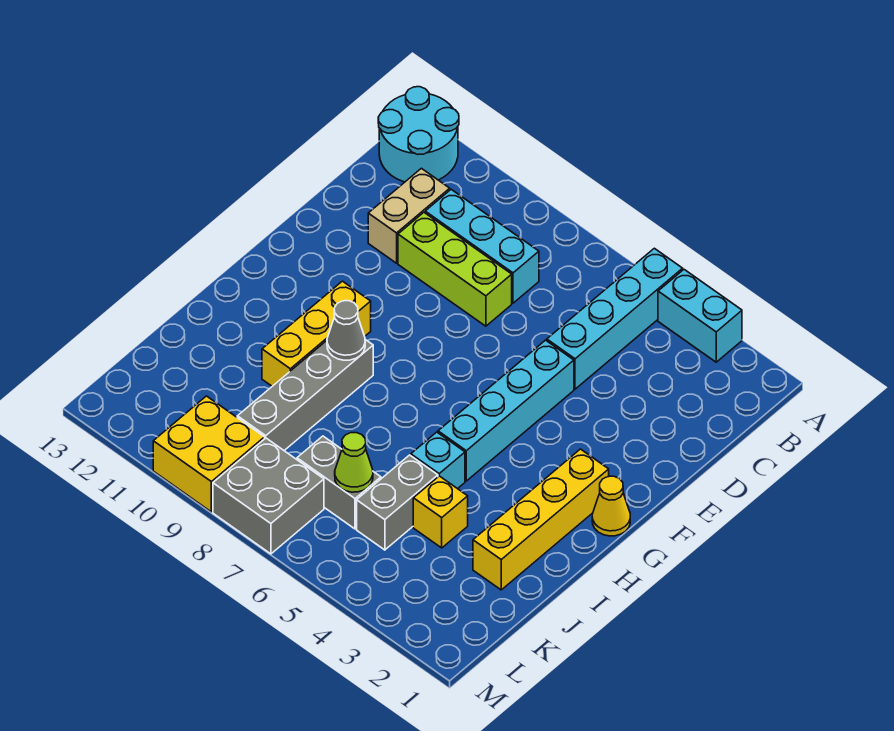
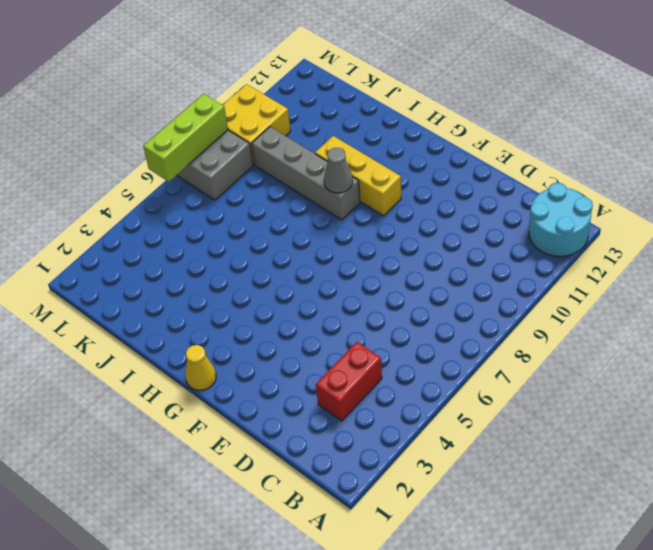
red brick C3:C4 level 1 -> none
lime brick M6:M8 level 2 -> lime brick D8:D10 level 1
none -> cyan brick A3:A4 level 1
none -> cyan brick A5:D5 level 1
none -> cyan brick C8:C10 level 1

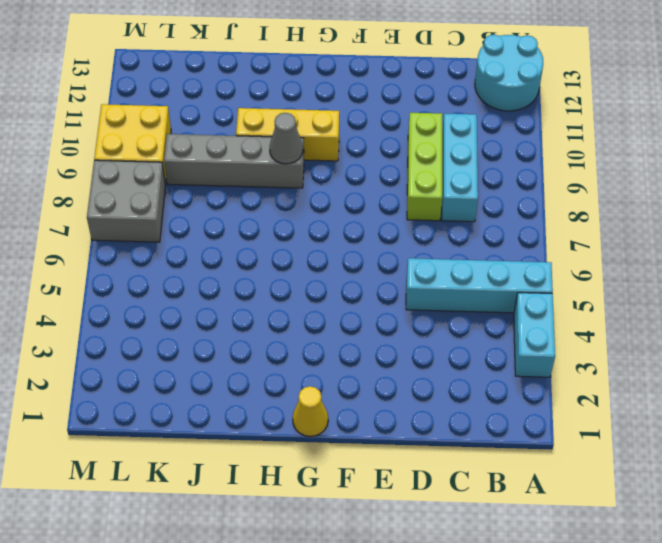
none -> tan brick C11:D11 level 1
none -> cyan brick E5:H5 level 1
none -> yellow brick G2:J2 level 1

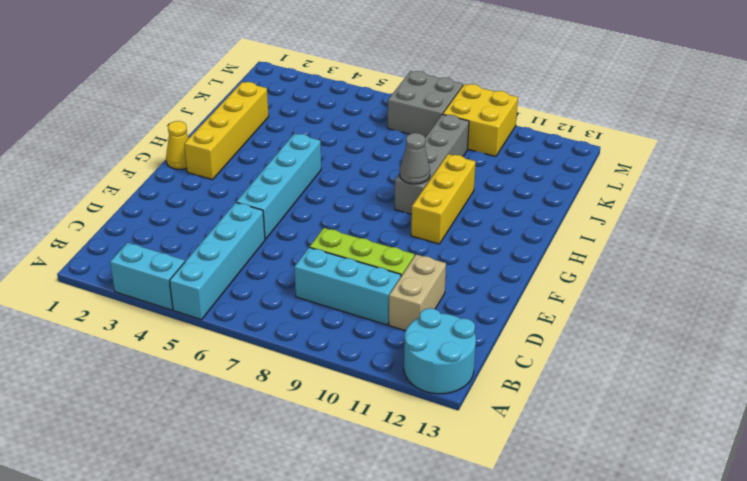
none -> cyan brick I5 level 1
none -> yellow brick J4 level 1
none -> grey brick J5:K5 level 1

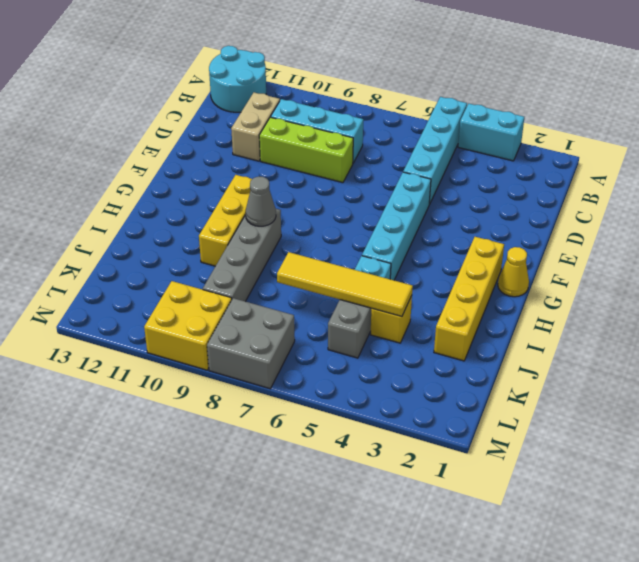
yellow tile J4:J7 level 2 -> none
none -> grey brick K6:K7 level 1
none -> lime cone K6 level 2

